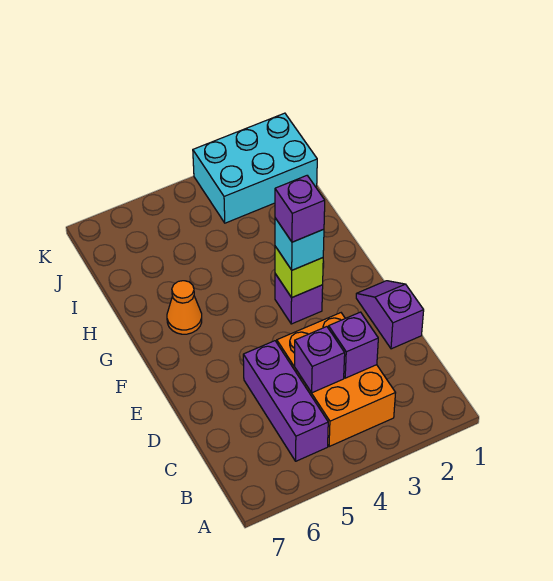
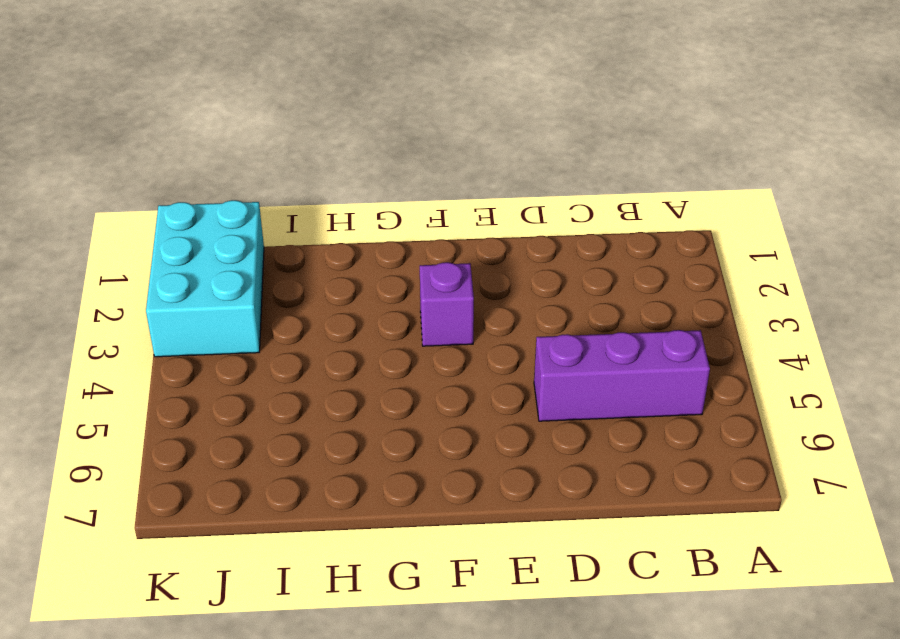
none -> orange brick B3:D4 level 1
none -> purple slope D1:E1 level 1 top D

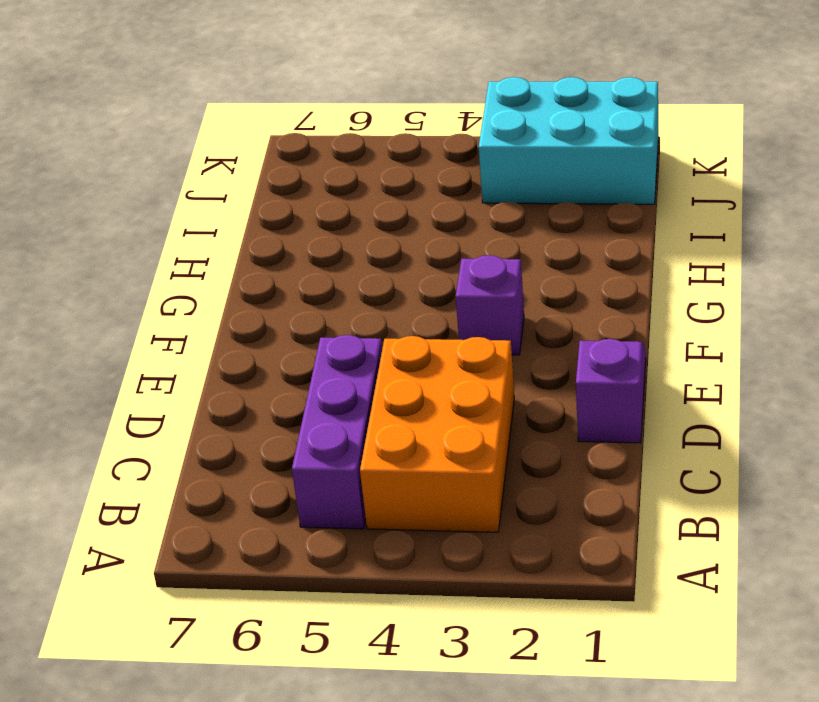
none -> orange cone G6 level 1
none -> purple brick C3 level 2

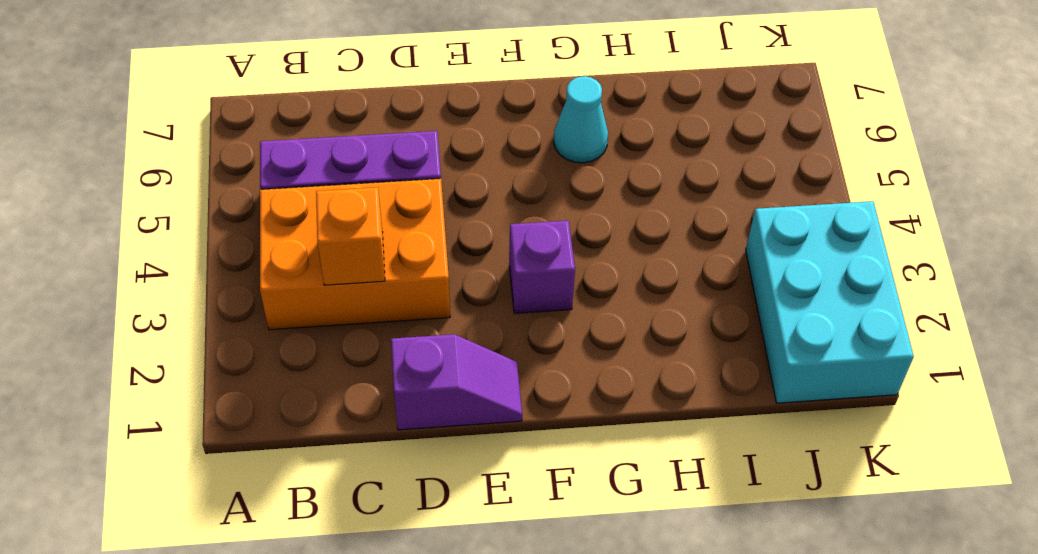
orange brick C3 level 2 -> purple brick C3 level 2
cyan cone G6 level 1 -> orange cone G6 level 1
none -> purple brick C4 level 2
none -> lime brick F3 level 2

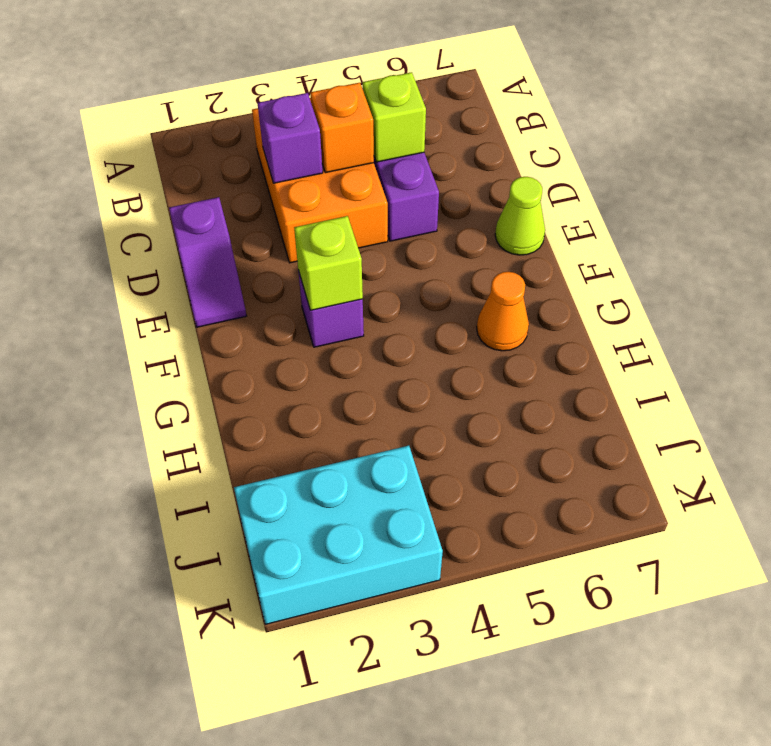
orange brick C4 level 2 -> purple brick C4 level 2
lime brick C5 level 2 -> none
lime cone E7 level 1 -> none
none -> cyan brick F3 level 3
none -> purple brick F3 level 4

